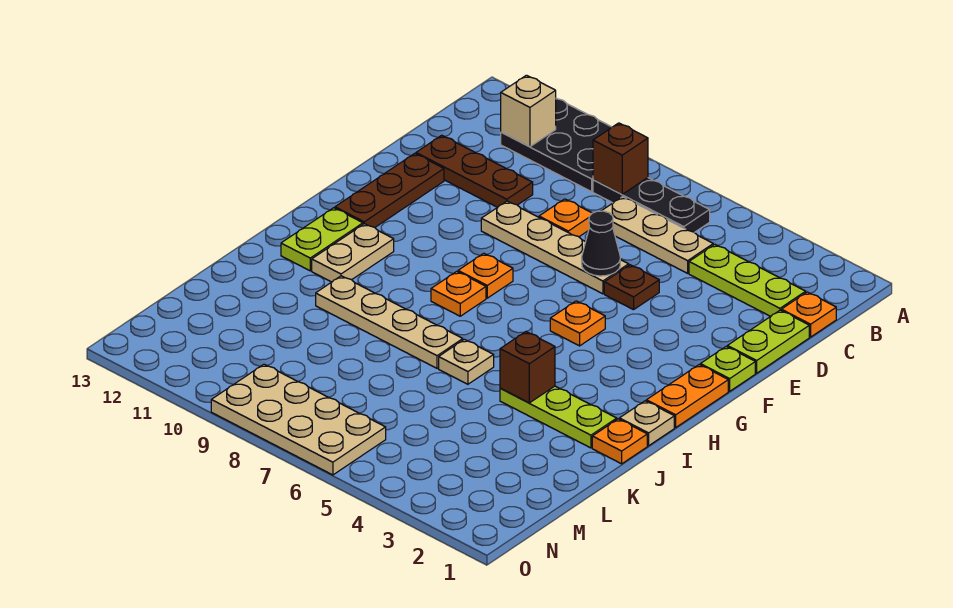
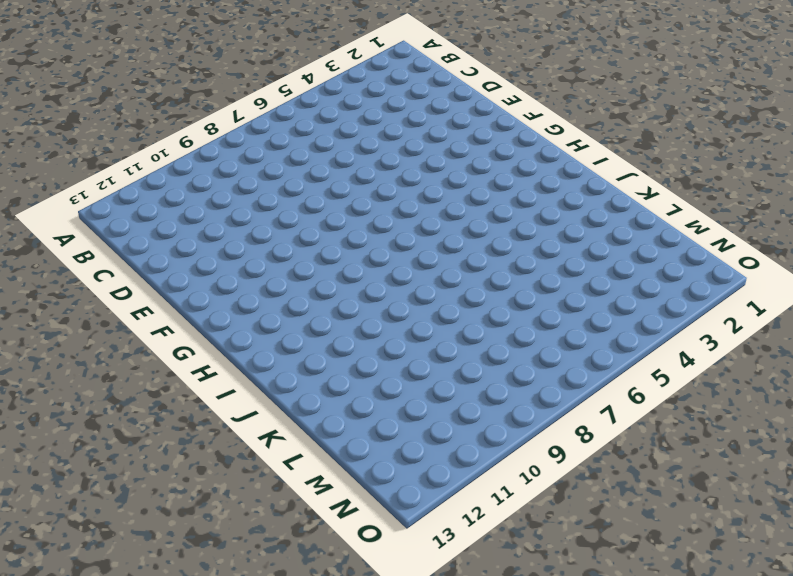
none -> black plate A9:B11 level 1
none -> black plate B6:B8 level 1
none -> orange plate C1 level 1

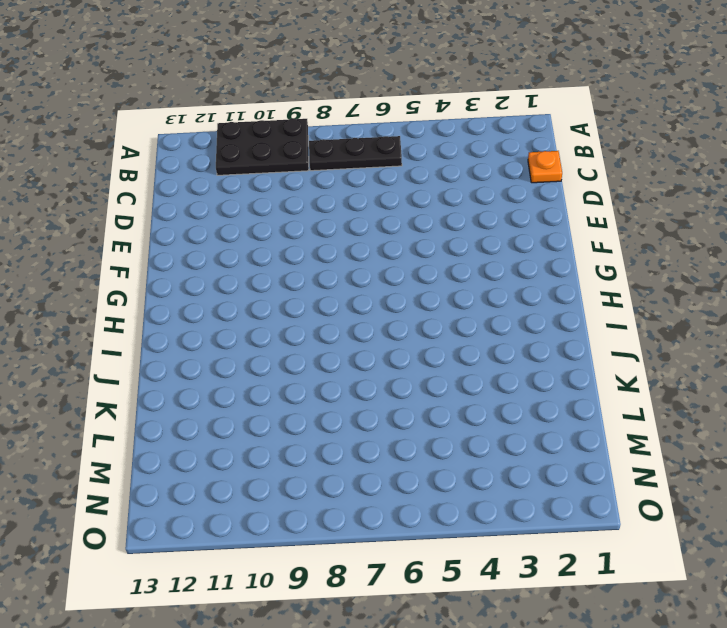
none -> lime plate C2:C4 level 1
none -> tan plate C5:C7 level 1
none -> lime plate D1:E1 level 1

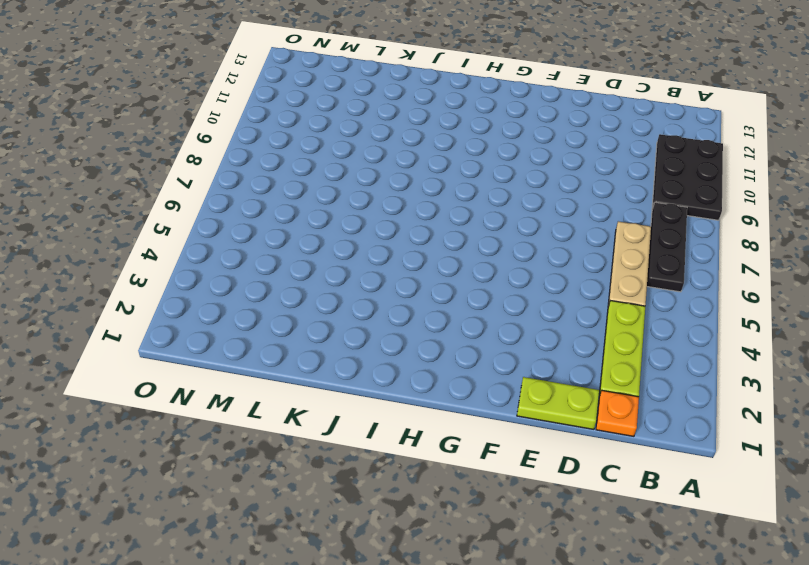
none -> orange plate D8 level 1
none -> brown plate D10:D12 level 1
none -> brown plate E5 level 1

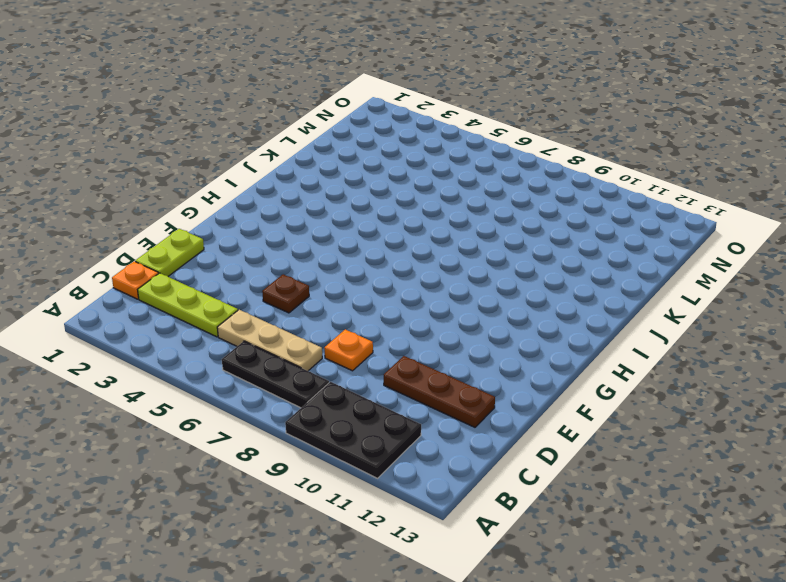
none -> tan plate E6:E9 level 1
none -> brown plate E12:G12 level 1
none -> lime plate F1 level 1

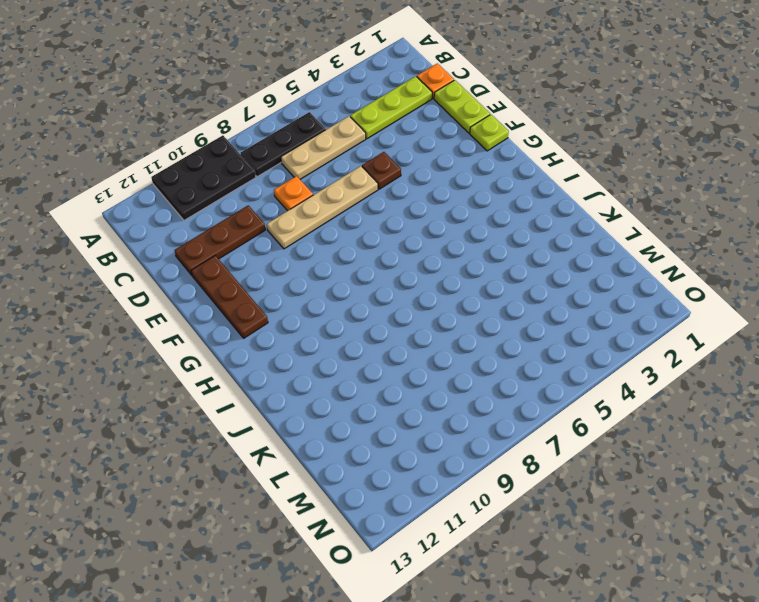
none -> orange plate G1:H1 level 1
none -> orange plate G5 level 1
none -> orange plate G8 level 1

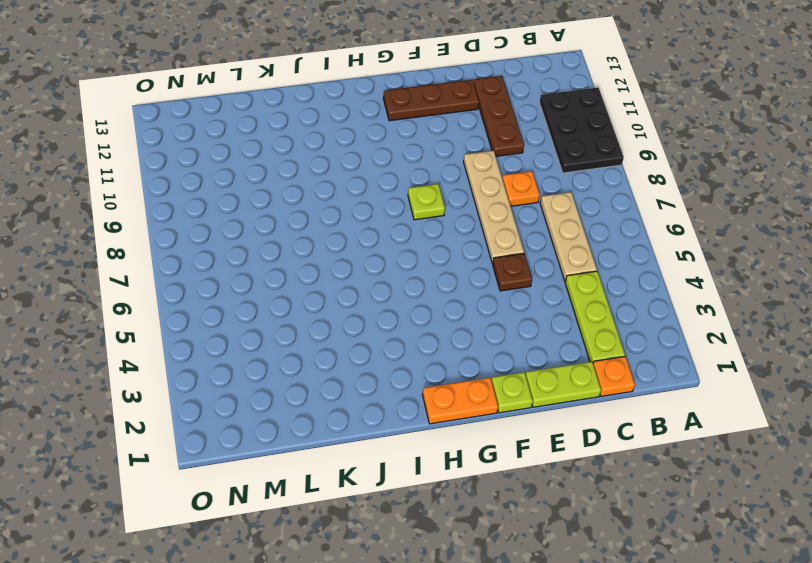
lime plate G8 level 1 -> orange plate G8 level 1
none -> black plate B6:B8 level 1
none -> orange plate G5 level 1
none -> orange plate H8 level 1

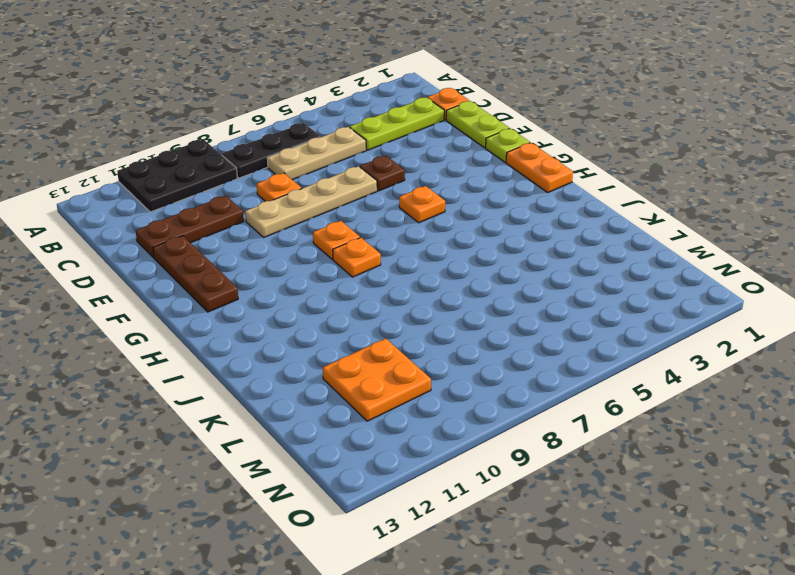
orange plate L10:M11 level 1 -> none
none -> tan plate H11:I11 level 1
none -> lime plate H12:I12 level 1
none -> tan plate I1 level 1

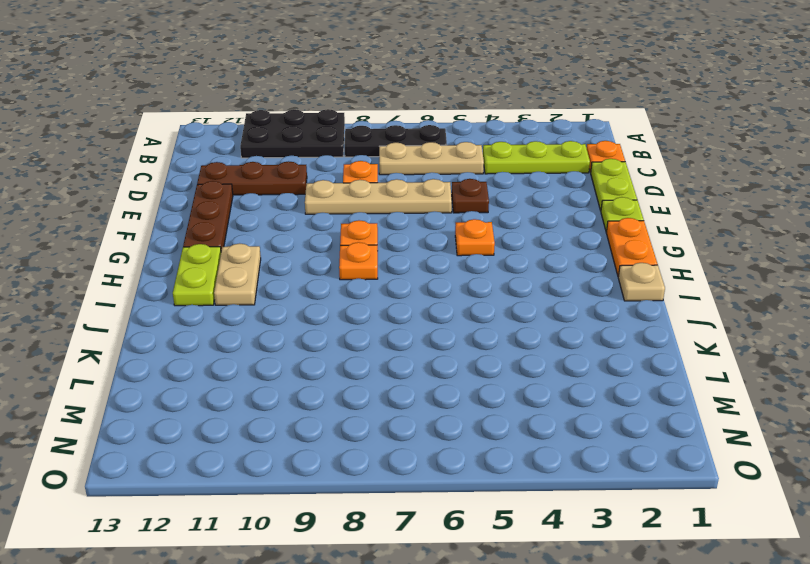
none -> orange plate J1 level 1
none -> lime plate J2:J4 level 1
none -> tan plate J6 level 1

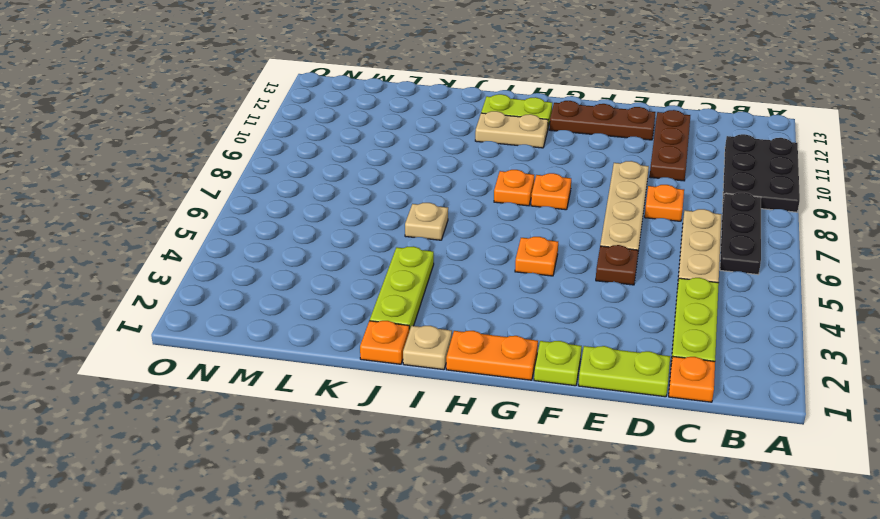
none -> tan plate J7:J10 level 1
none -> tan plate N6:O9 level 1
none -> brown brick B8 level 2

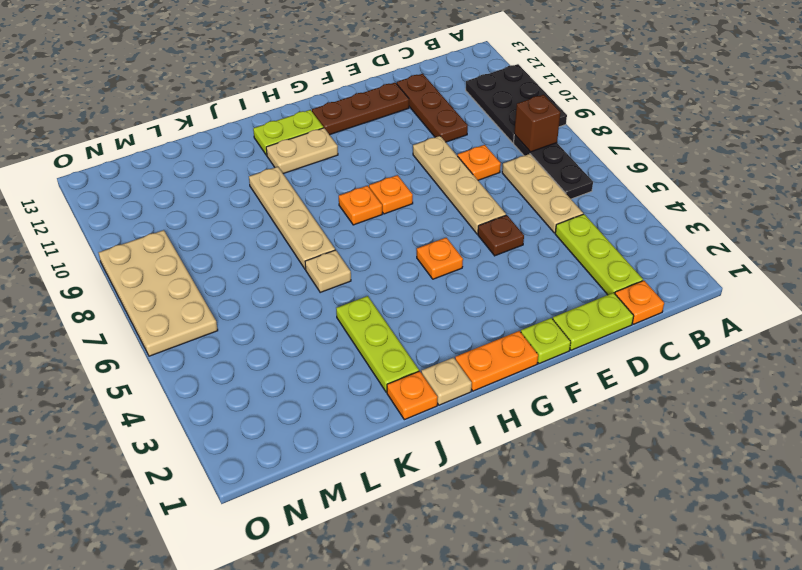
none -> tan brick B11 level 2
none -> black cone E6 level 2
none -> brown brick J4 level 2

